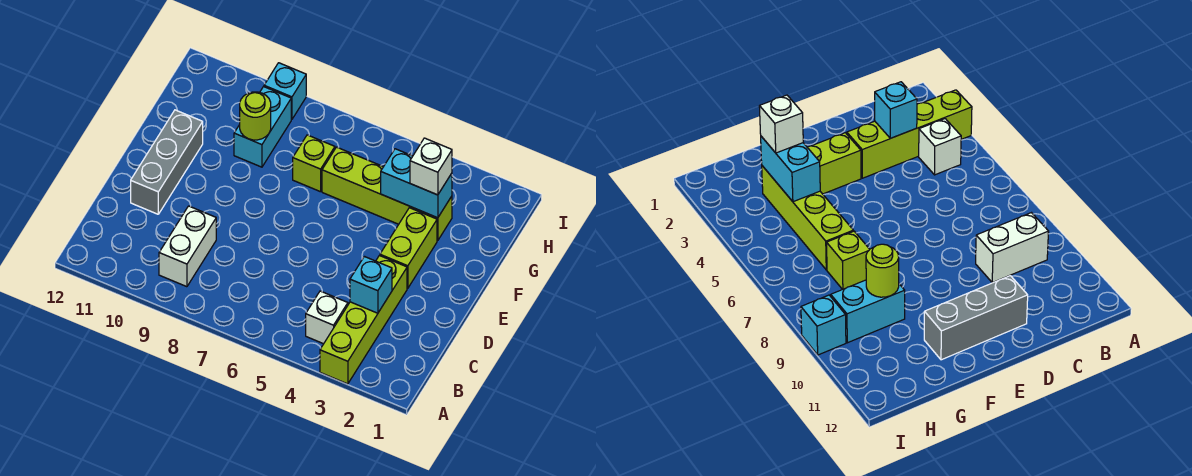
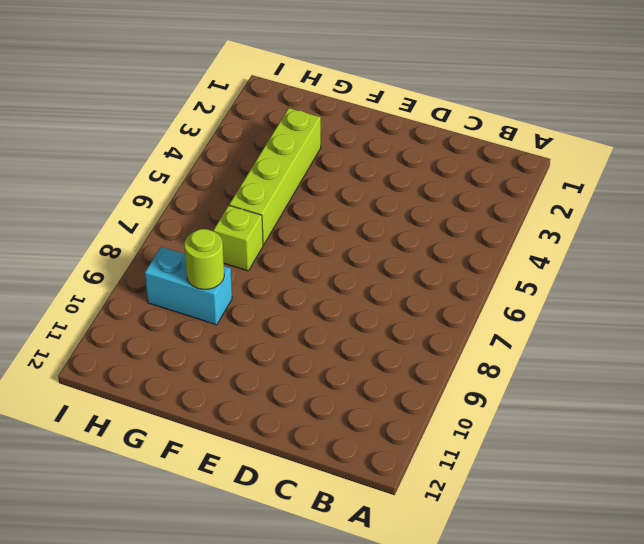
none -> lime brick A3:D3 level 1
none -> white brick B4 level 1
none -> white brick B9:C9 level 1

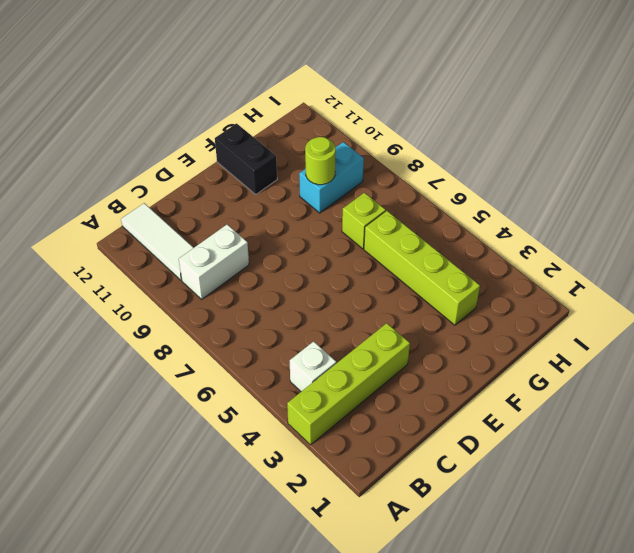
white tile B10:B12 level 1 -> none
black brick F11:F12 level 1 -> grey brick D11:F11 level 1
none -> lime brick E3:F3 level 1
none -> cyan brick I9 level 1
none -> cyan brick C3 level 2

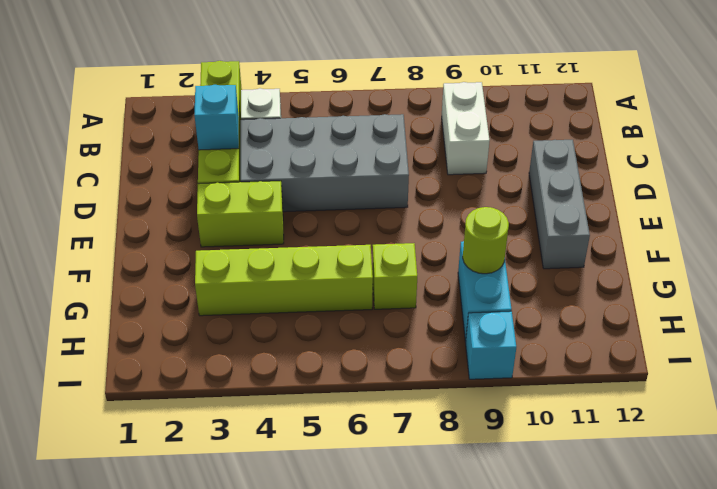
grey brick C4:D7 level 1 -> none
lime brick E3:E4 level 1 -> lime brick E3:F3 level 1
none -> cyan brick G3:G4 level 2
none -> white brick G3 level 3

